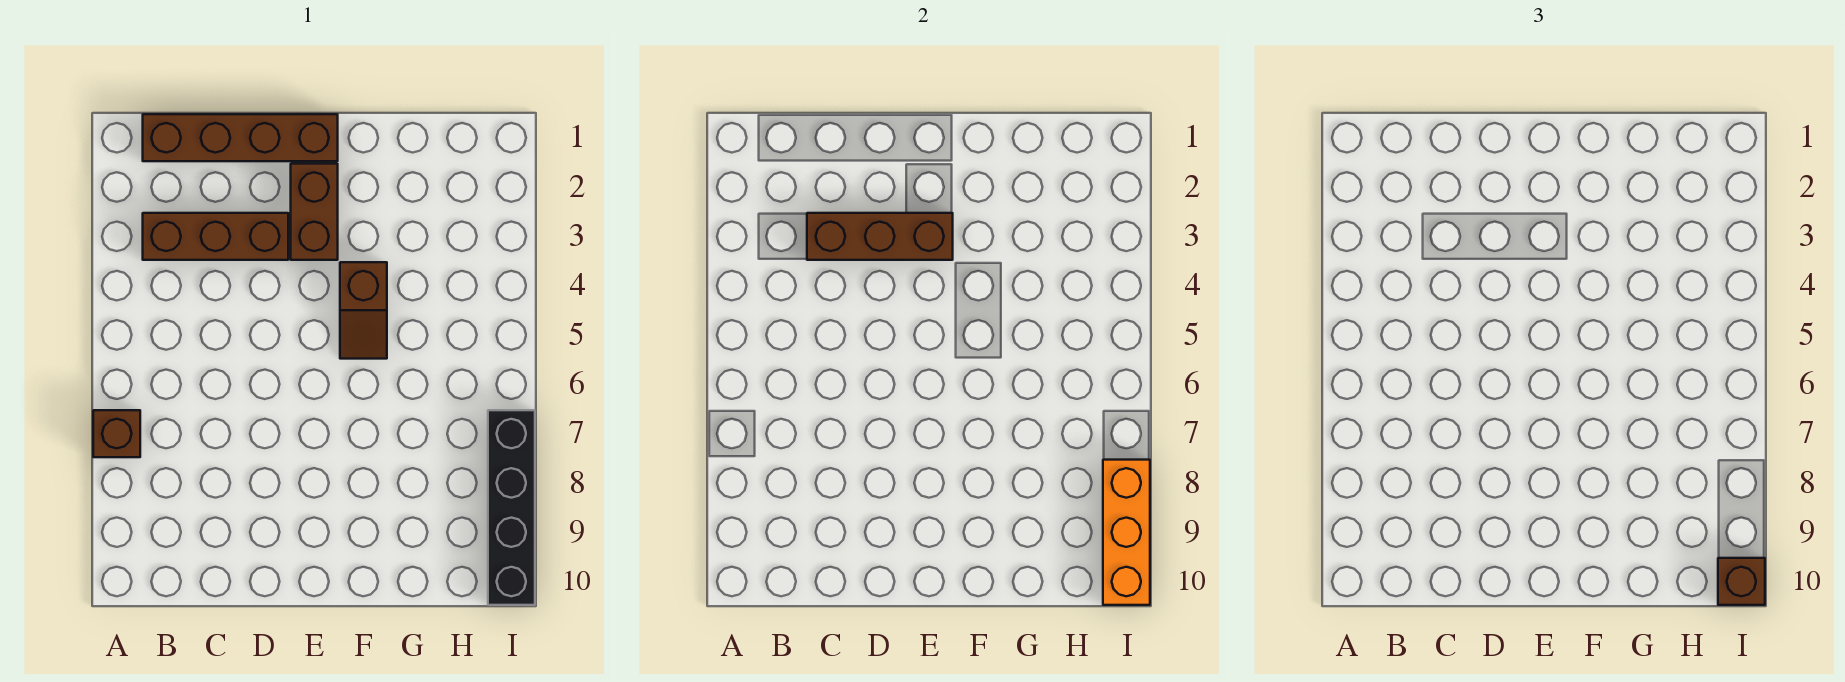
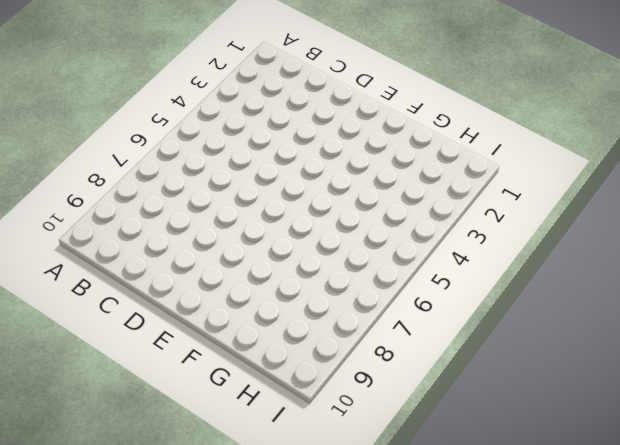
none -> brown brick A7 level 1
none -> brown brick B1:E1 level 1

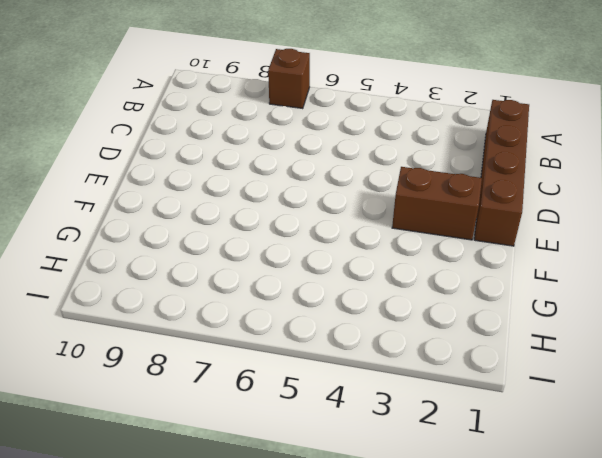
none -> brown brick B3:D3 level 1
none -> brown slope F4:F5 level 1 top 4

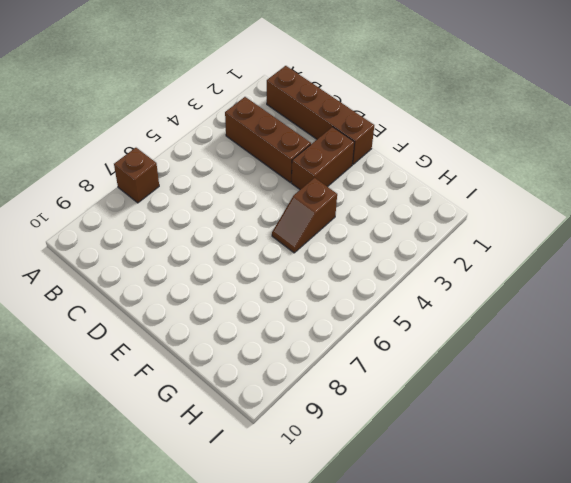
none -> black brick I7:I10 level 1
none -> brown brick C3:E3 level 2

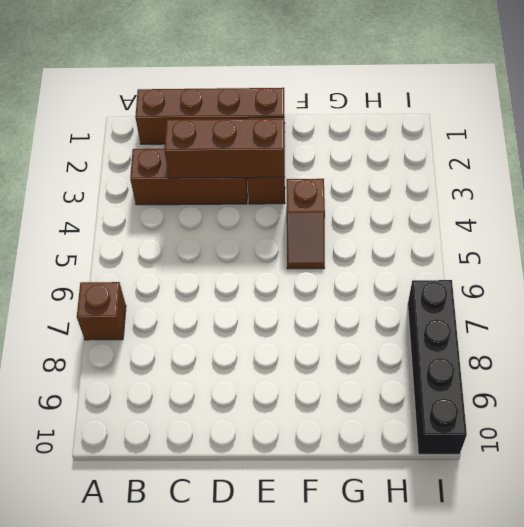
none -> orange brick I8:I10 level 2
none -> brown brick I10 level 3

